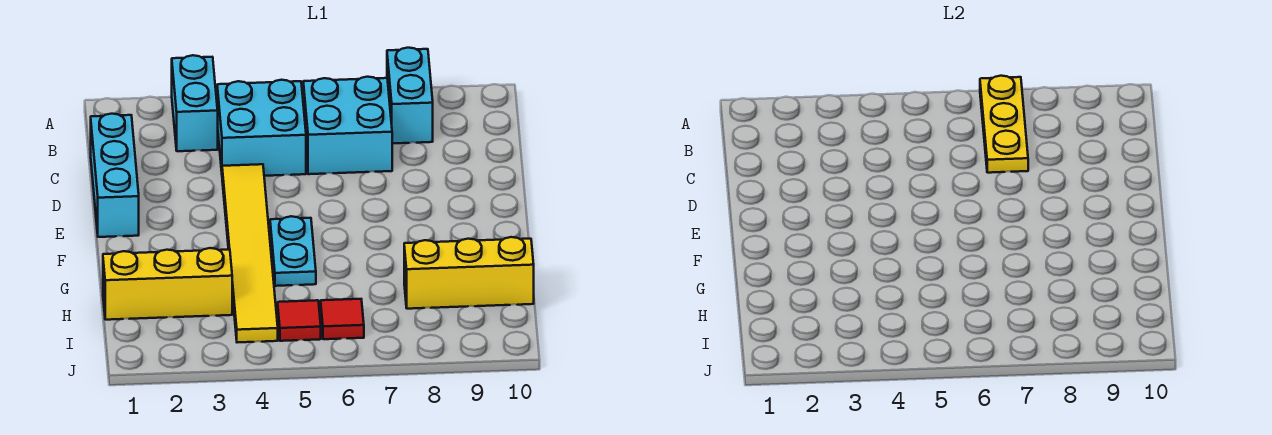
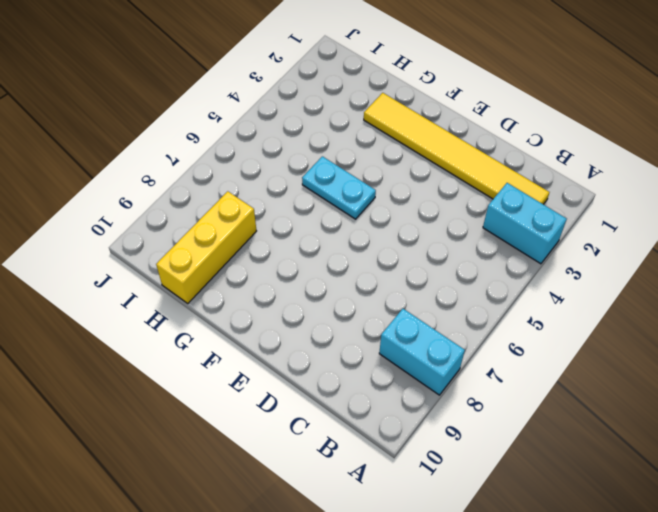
yellow tile B2:G2 level 1 -> yellow tile D4:I4 level 1
none -> cyan brick B4:C5 level 1
none -> cyan brick B6:C7 level 1
none -> cyan brick C1:E1 level 1

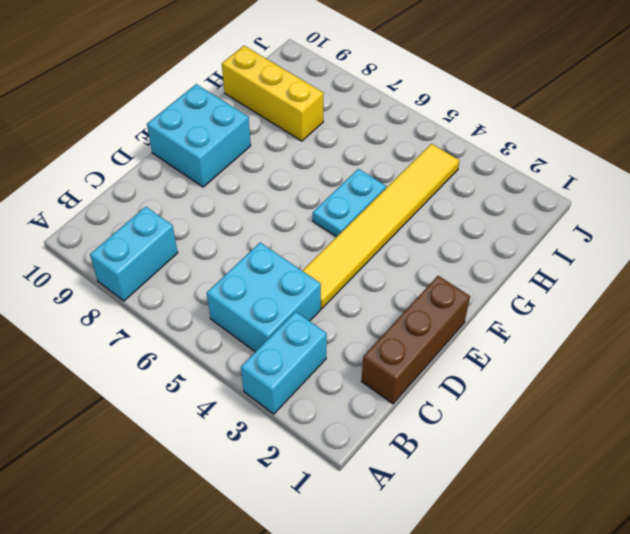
brown brick C1:E1 level 1 -> cyan brick C1:E1 level 1
cyan brick E9:F10 level 1 -> cyan brick B6:C7 level 1
none -> yellow brick H1:H3 level 1
none -> red tile I5 level 1
none -> red tile I6 level 1

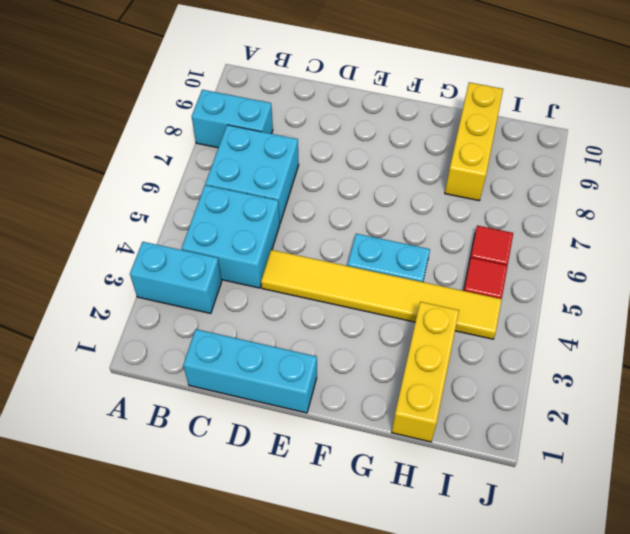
none -> yellow plate A7:C7 level 2

